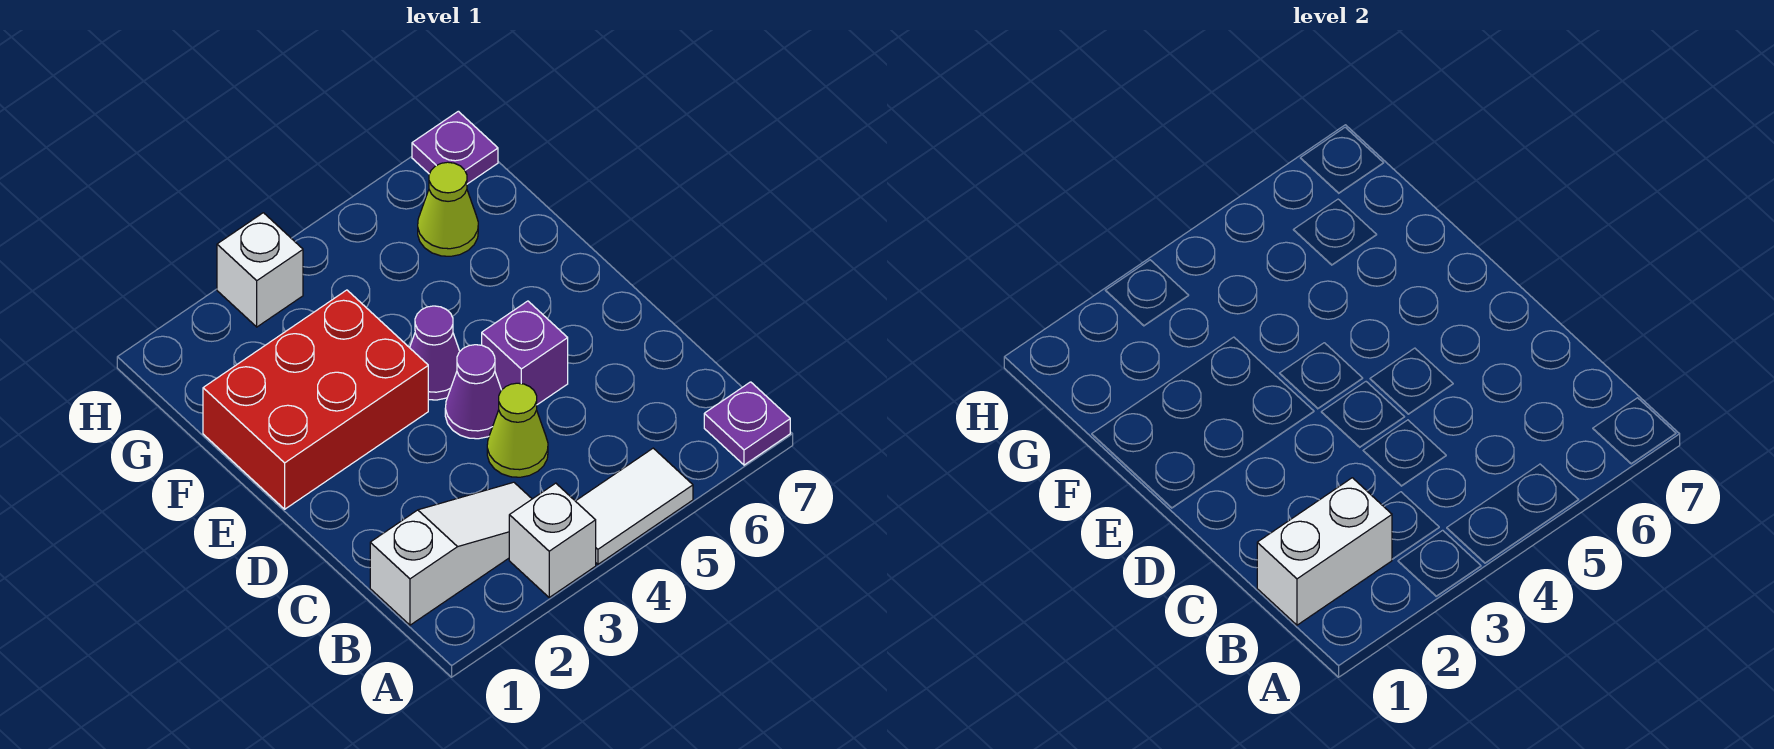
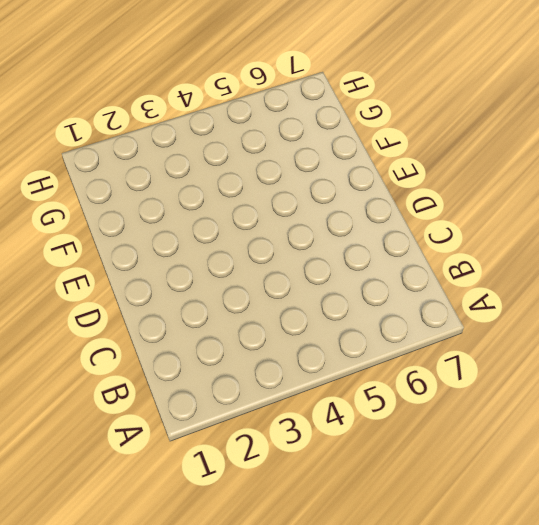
none -> white brick A3 level 1
none -> white tile A4:A5 level 1
none -> purple plate A7 level 1

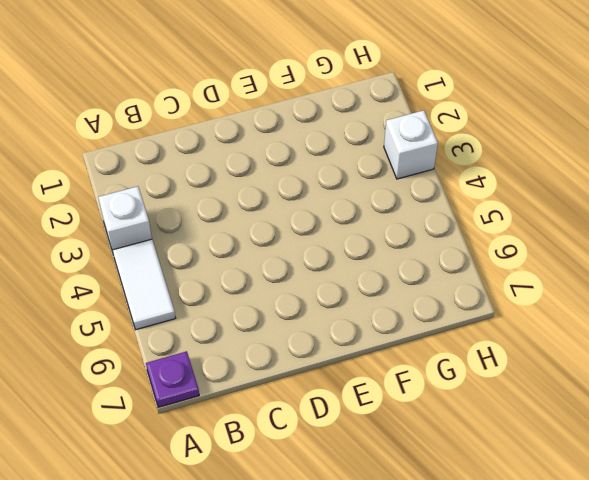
none -> white slope B1:B3 level 1 top 1
none -> lime cone C4 level 1
none -> purple cone D4 level 1

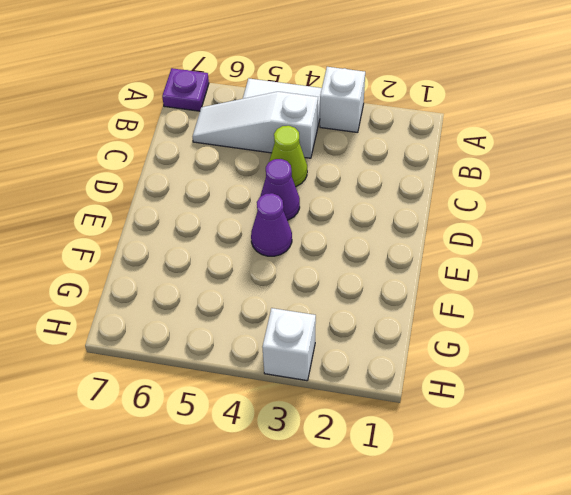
white slope B4:B6 level 1 top 4 -> white slope B1:B3 level 1 top 1
none -> purple brick D5 level 1
none -> red brick E1:F3 level 1
none -> lime cone G6 level 1

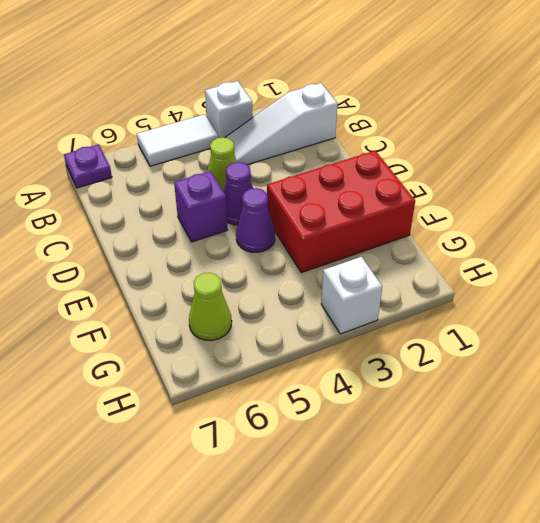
none -> purple plate H7 level 1
none -> white brick B1:B2 level 2

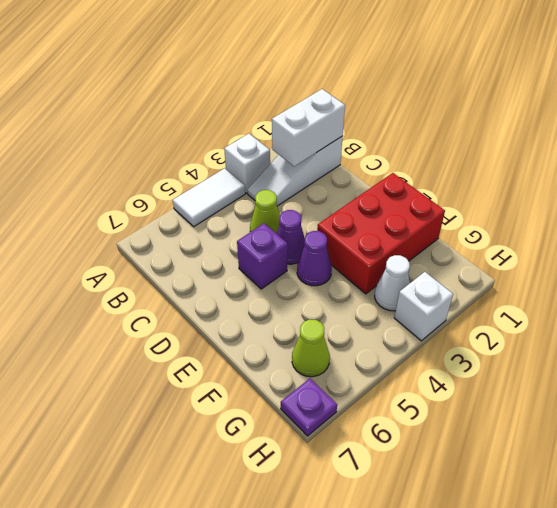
white cone G3 level 1 -> none
none -> purple plate A7 level 1

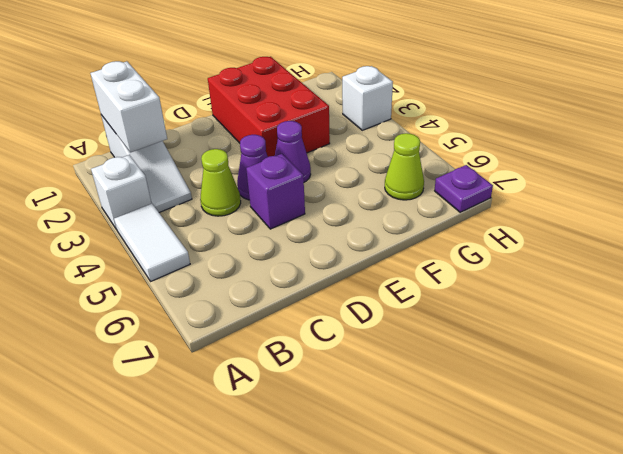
none -> purple plate A7 level 1

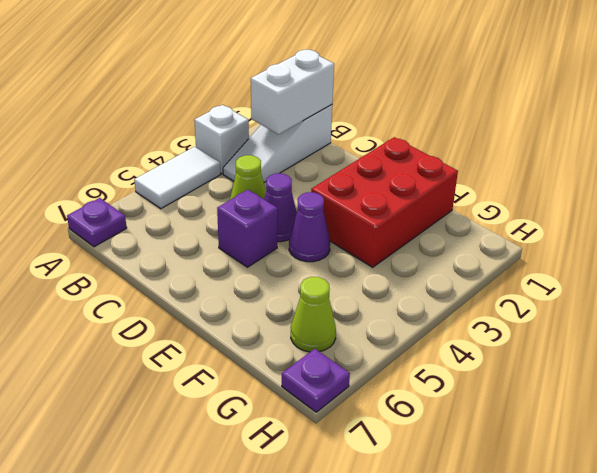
none -> white brick H3 level 1

